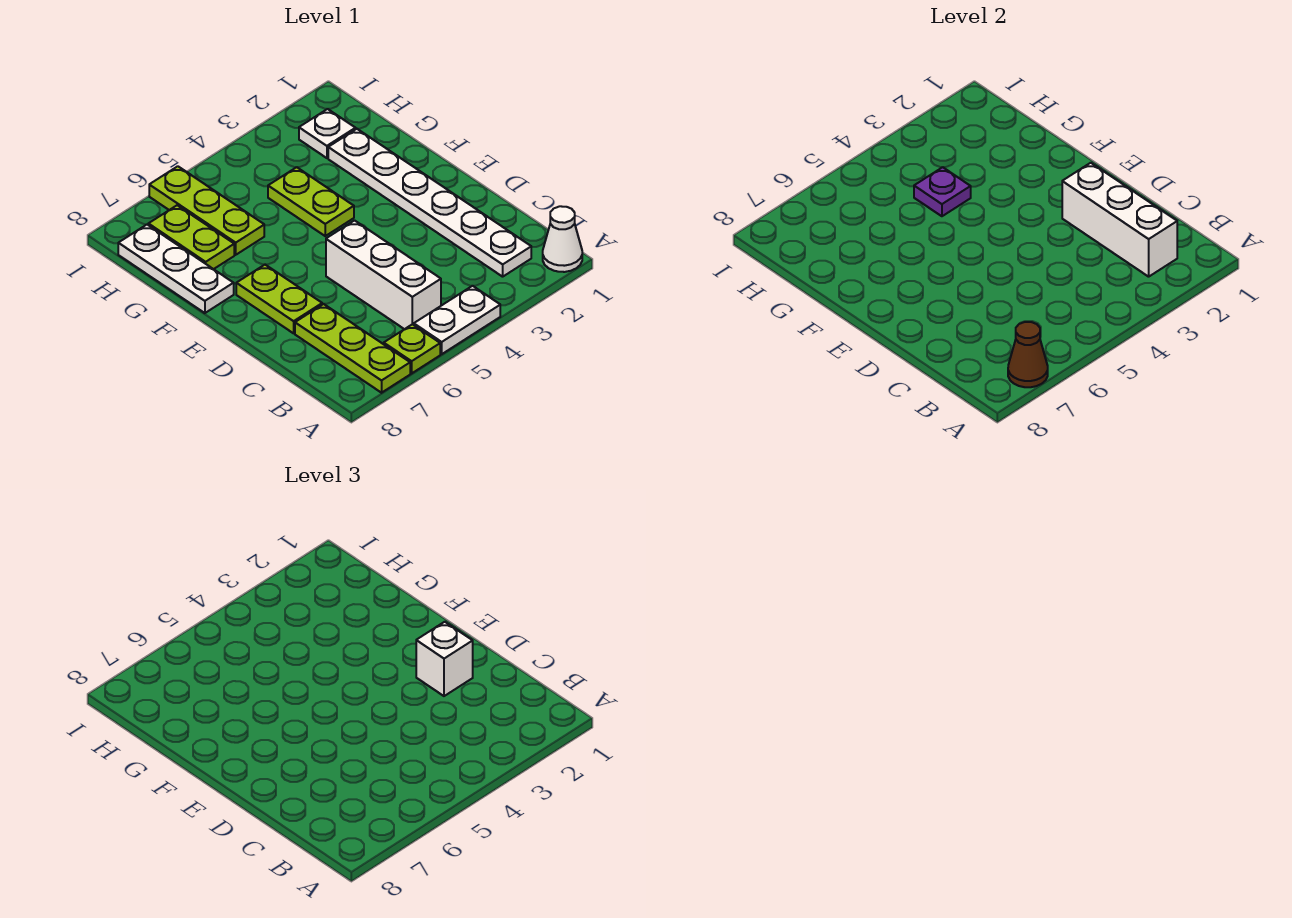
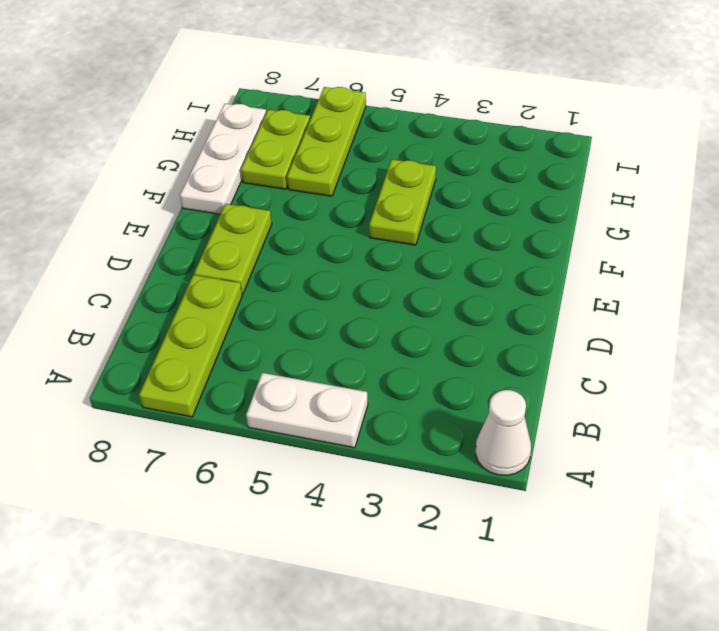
none -> lime plate A6 level 1
none -> white plate B2:G2 level 1
none -> white brick B5:D5 level 1

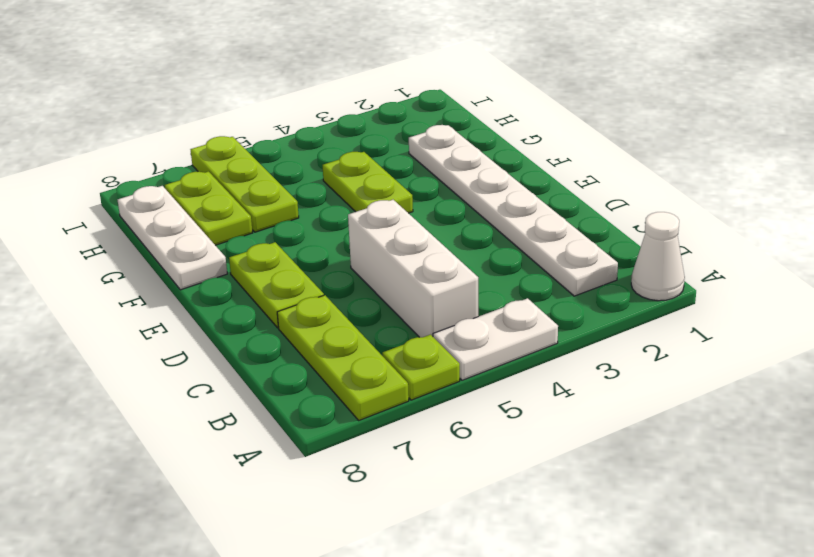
none -> white plate H2 level 1
none -> brown cone A7 level 2
none -> white brick B2:D2 level 2

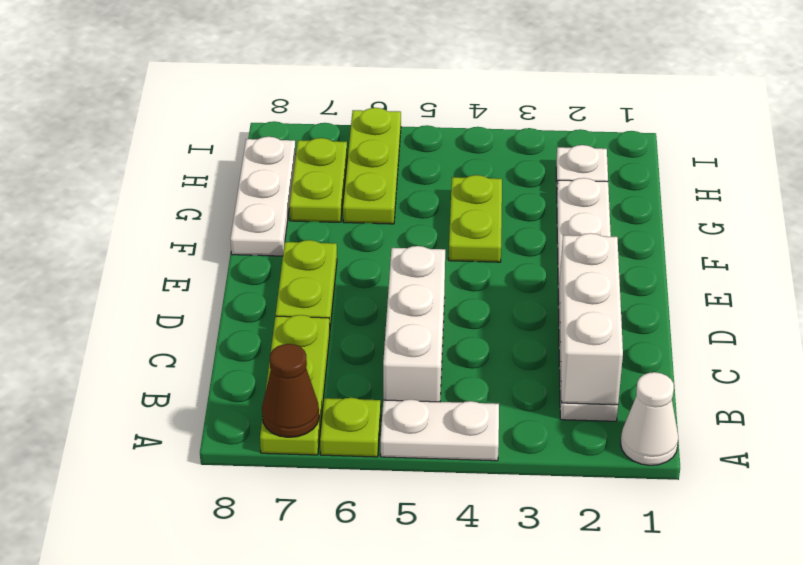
none -> purple plate G4 level 2
none -> white brick D2 level 3

